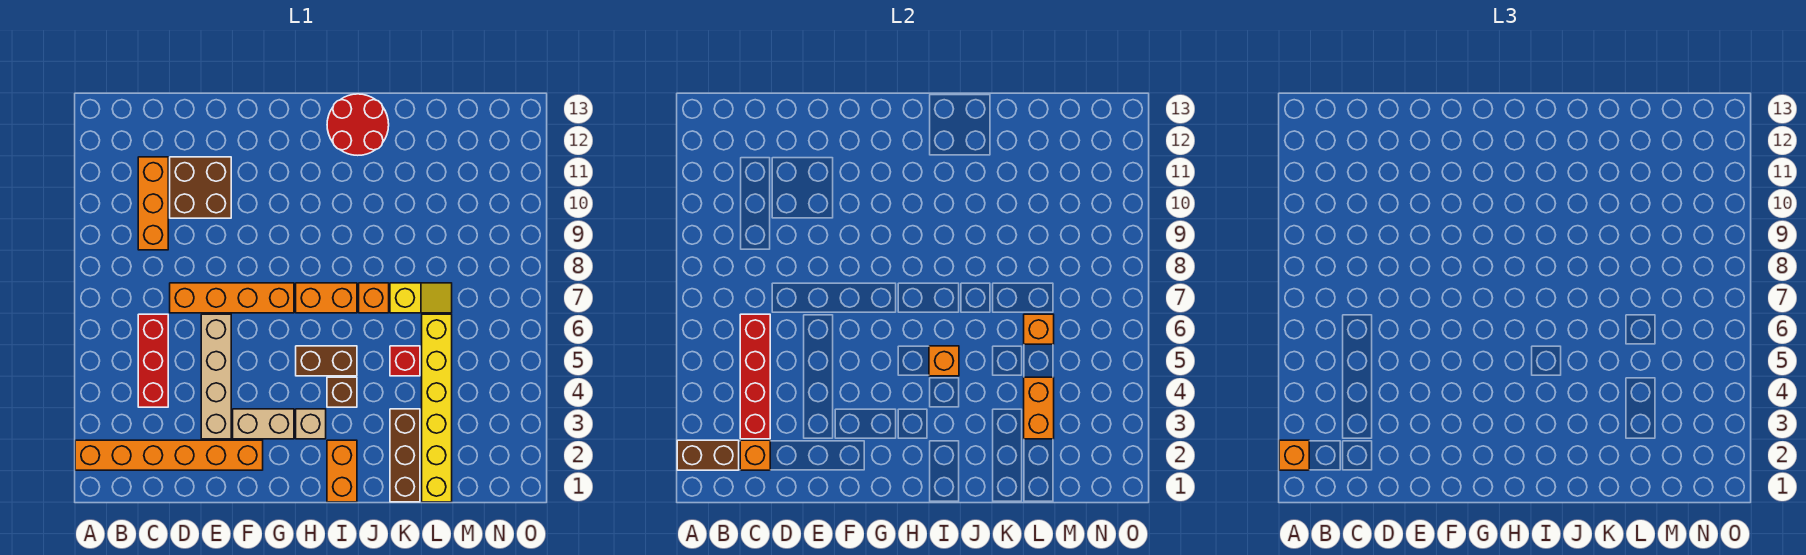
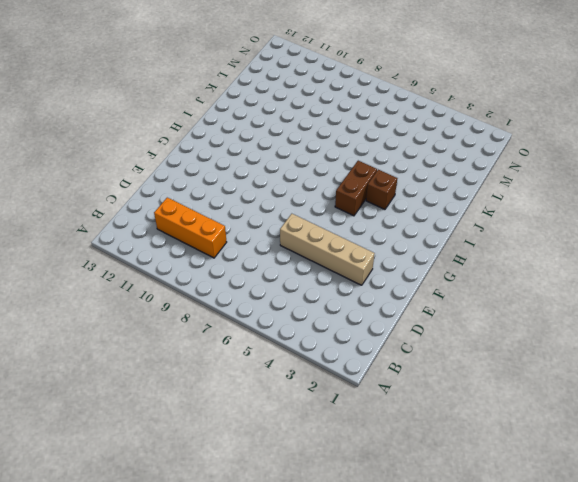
none -> orange brick A2:F2 level 1
none -> red brick C4:C6 level 1
none -> orange brick D7:G7 level 1

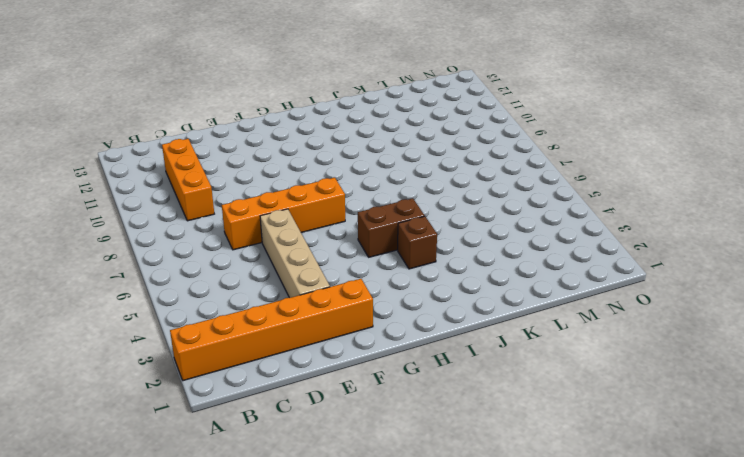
none -> red brick C4:C6 level 1
none -> brown brick D10:E11 level 1
none -> tan brick F3:G3 level 1

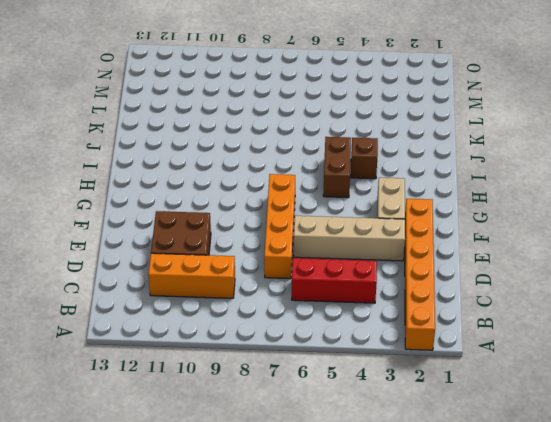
none -> tan brick H3 level 1
none -> orange brick H7:I7 level 1
none -> orange brick I1:I2 level 1

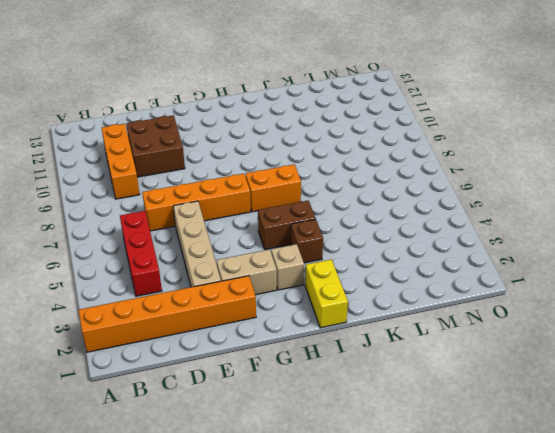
yellow brick I1:I2 level 1 -> orange brick I1:I2 level 1
none -> red round brick I12:J13 level 1
none -> orange brick J7 level 1
none -> brown brick K1:K3 level 1

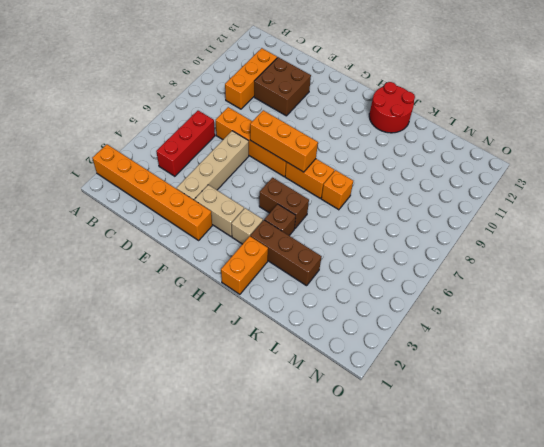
orange brick F7:H7 level 2 -> none
brown brick I3:K3 level 1 -> brown brick K1:K3 level 1
none -> red brick K5 level 1
none -> yellow slope K7:L7 level 1 top K
none -> yellow brick L1:L6 level 1

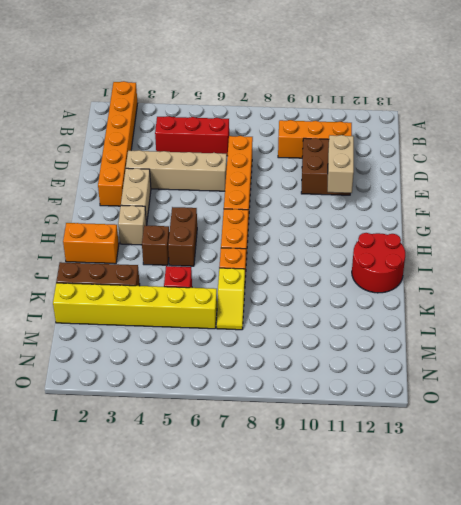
tan brick E11:F11 level 2 -> none
none -> brown brick A2:B2 level 2
none -> orange brick C2 level 2
none -> red brick C3:C6 level 2

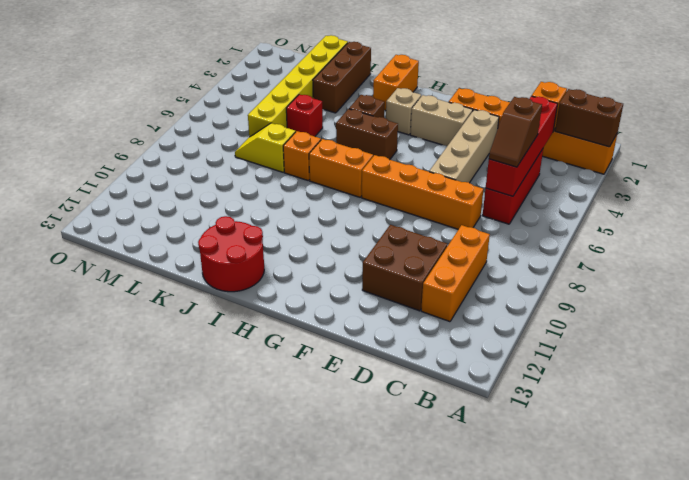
brown slope C5:C6 level 3 top 5 -> none
none -> orange brick I5 level 2
none -> orange brick L3:L4 level 2
none -> orange brick L6 level 2

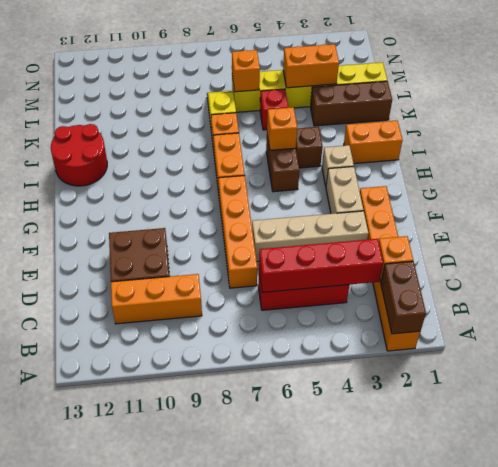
none -> orange brick A2 level 3

